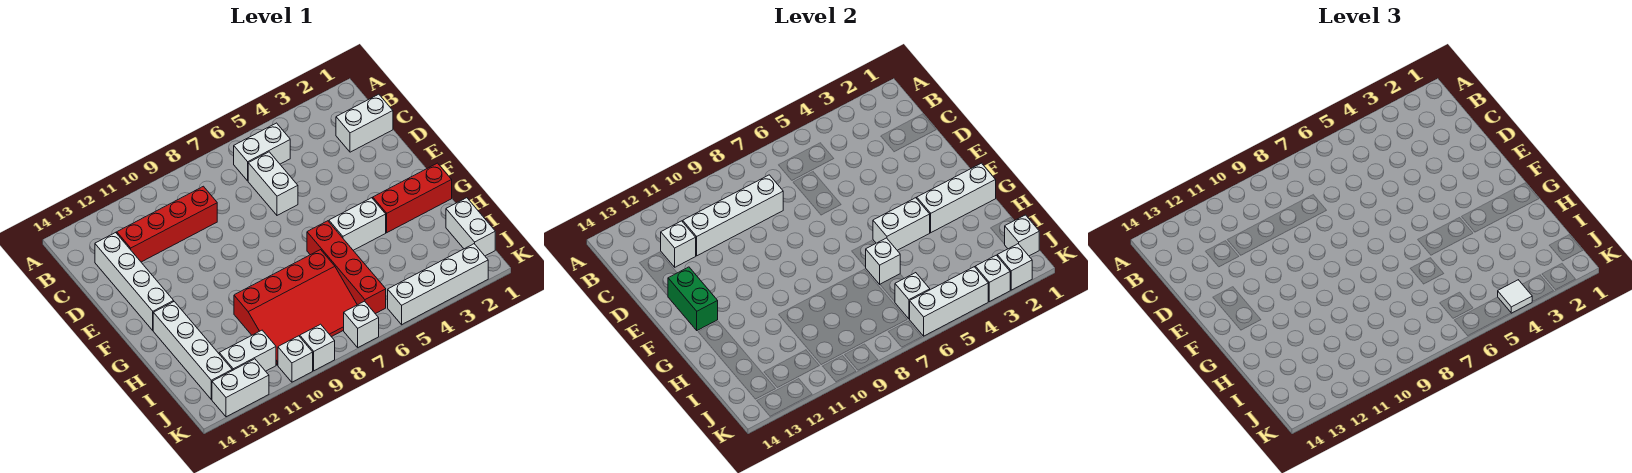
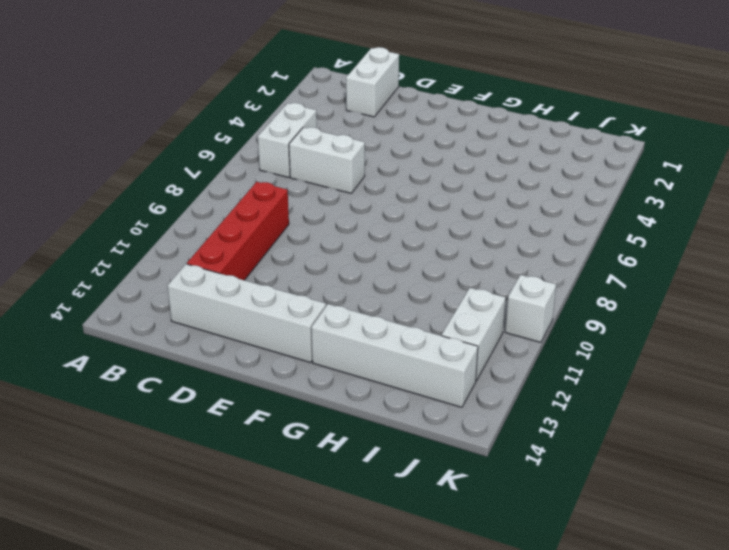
none -> red brick G1:G3 level 1
none -> white brick G4:G5 level 1
none -> red brick G6:J6 level 1

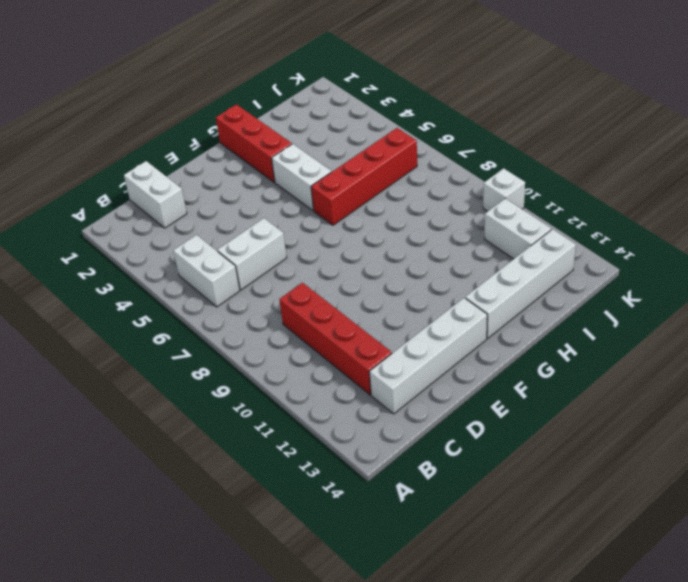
none -> red slope H7:J10 level 1 top H
none -> white brick I1:J1 level 1
none -> white brick K2:K5 level 1

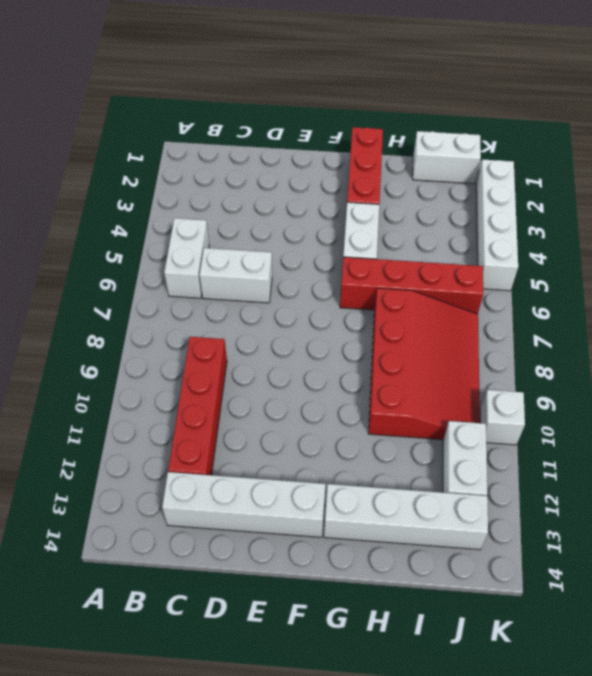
none -> white brick C1:C2 level 1
none -> white brick K7 level 1
none -> white brick K9 level 1

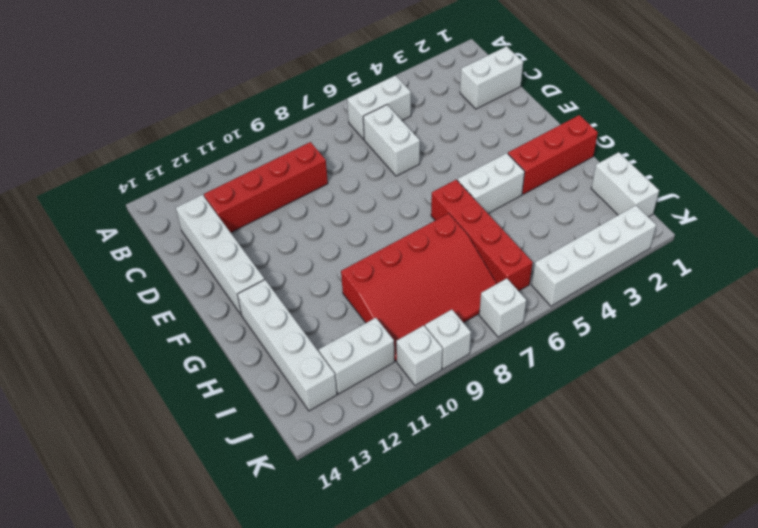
none -> white brick K12:K13 level 1
none -> white brick C8:C11 level 2
none -> white brick C12 level 2

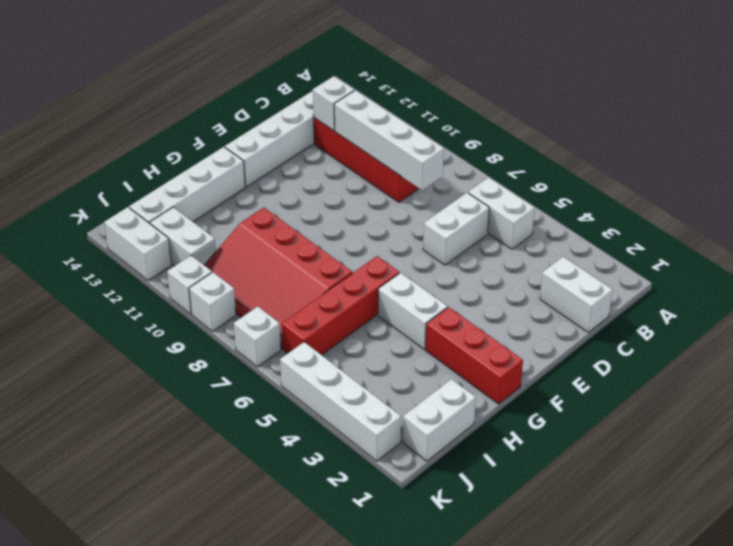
none -> green brick E13:F13 level 2
none -> white brick G1:G3 level 2
none -> white brick G4:G5 level 2

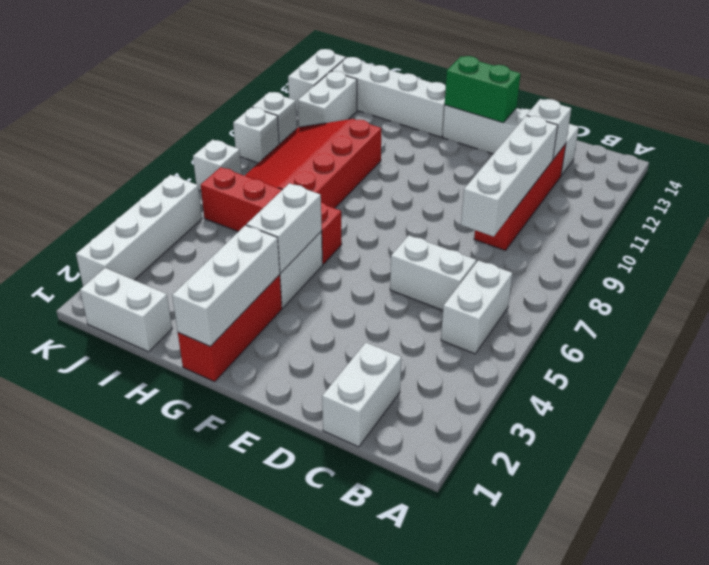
none -> white brick H6 level 2
none -> white brick J1 level 2
none -> white brick J6 level 2

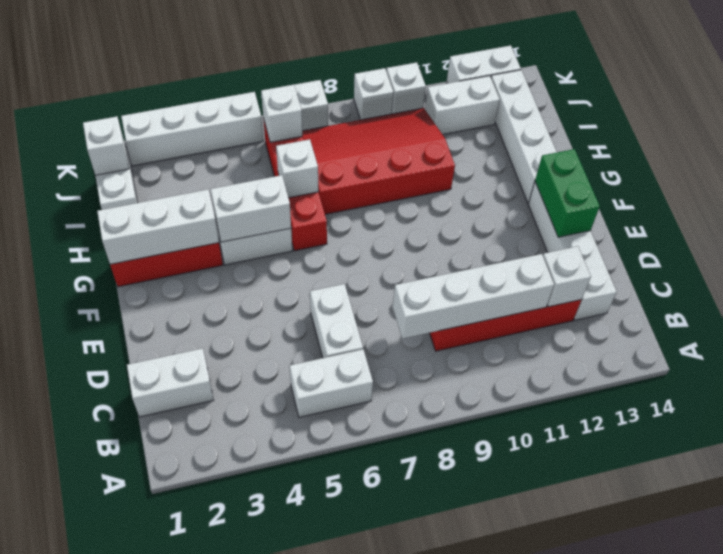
none -> white brick K2 level 2
none -> white brick K3 level 2
none -> white brick K4:K6 level 2

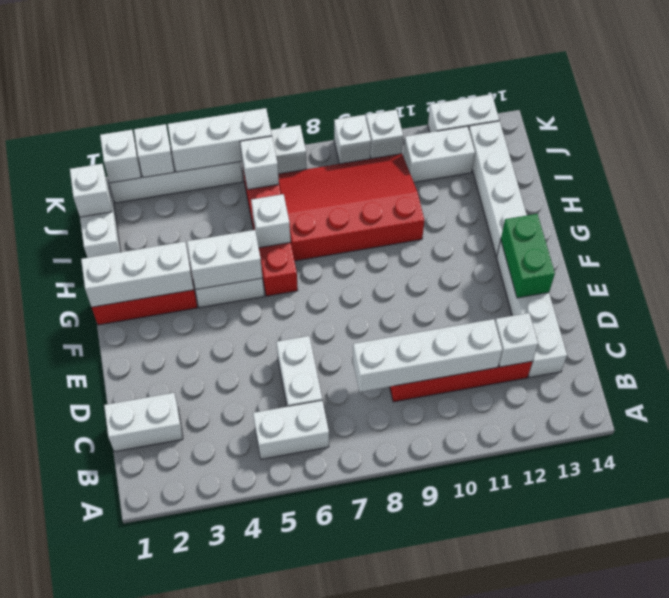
none -> white tile K4 level 3

